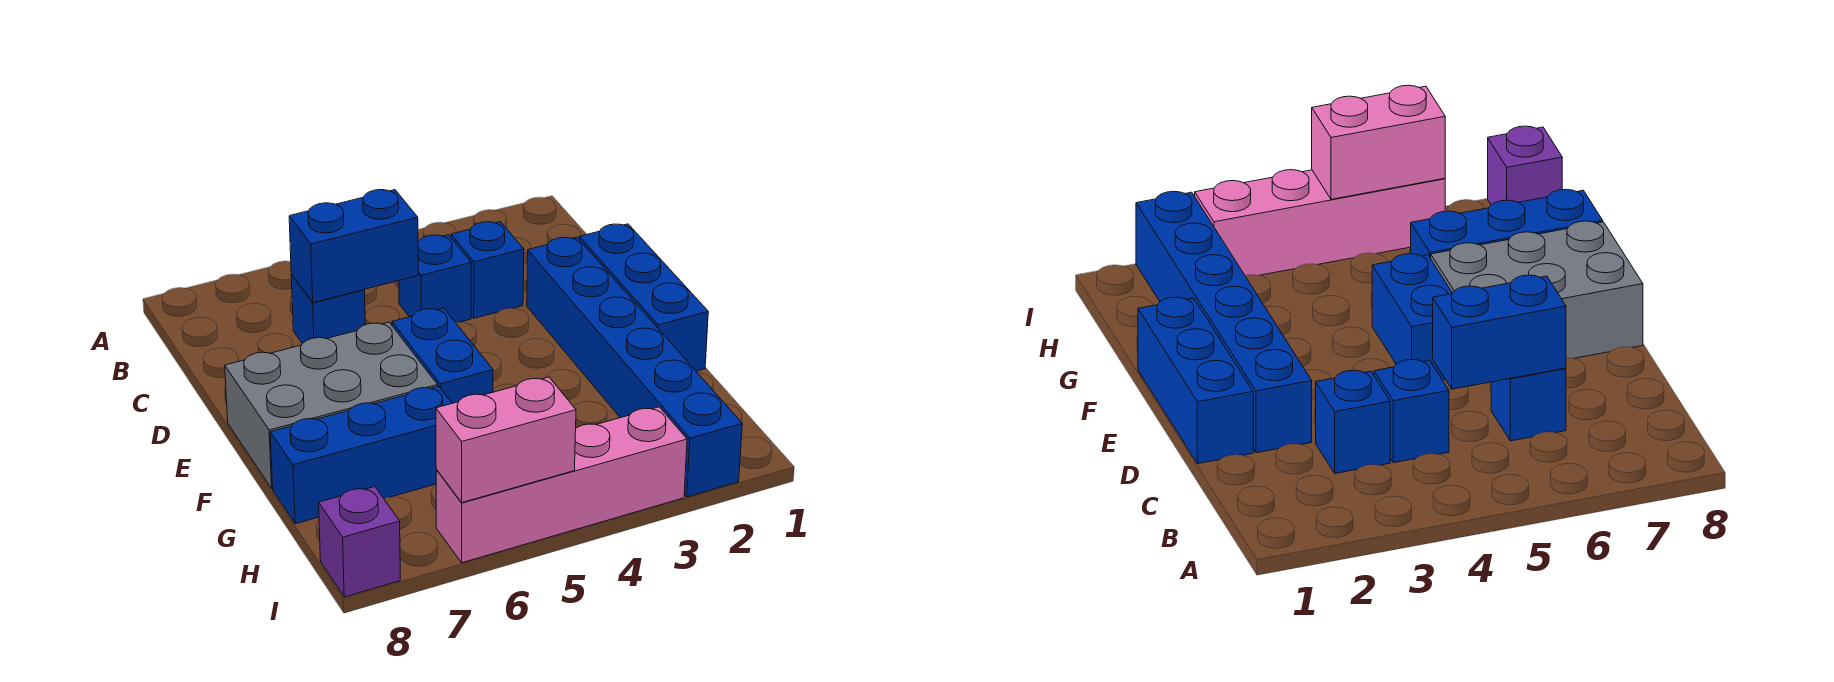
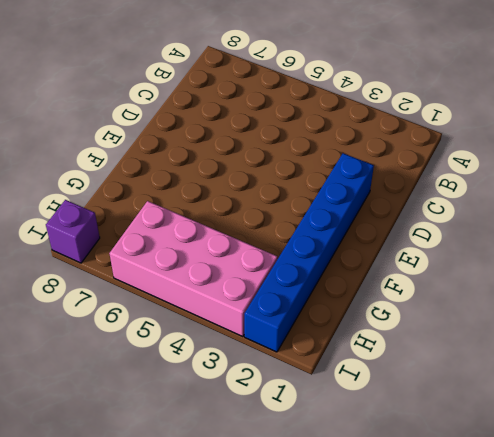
pink brick H3:I6 level 1 -> pink brick I3:I6 level 1
none -> blue brick C3 level 1
none -> blue brick C4 level 1
none -> blue brick C6 level 1

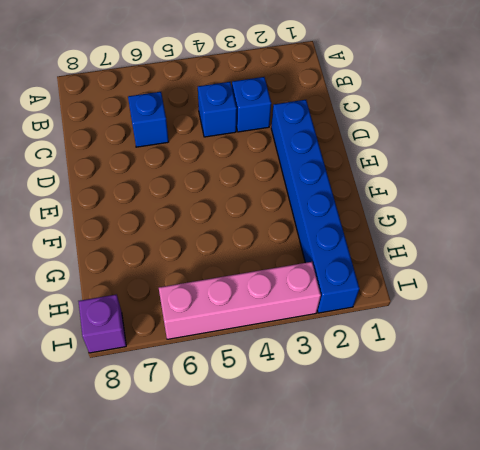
none -> blue brick D1:F1 level 1
none -> blue brick E5:F5 level 1
none -> grey brick E6:F8 level 1

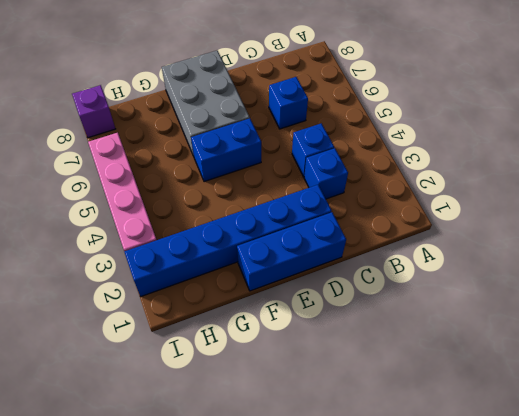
none -> blue brick G6:G8 level 1
none -> blue brick C5:C6 level 2
none -> pink brick I5:I6 level 2

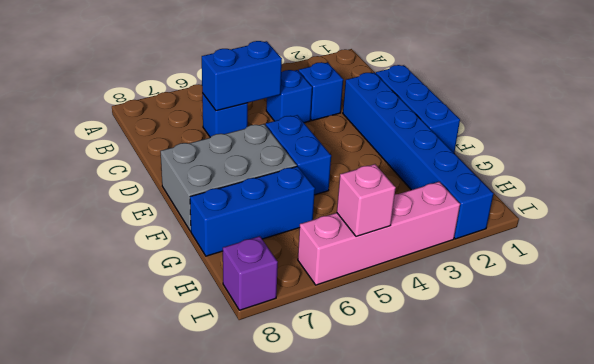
pink brick I5 level 2 -> pink brick I5:I6 level 2

